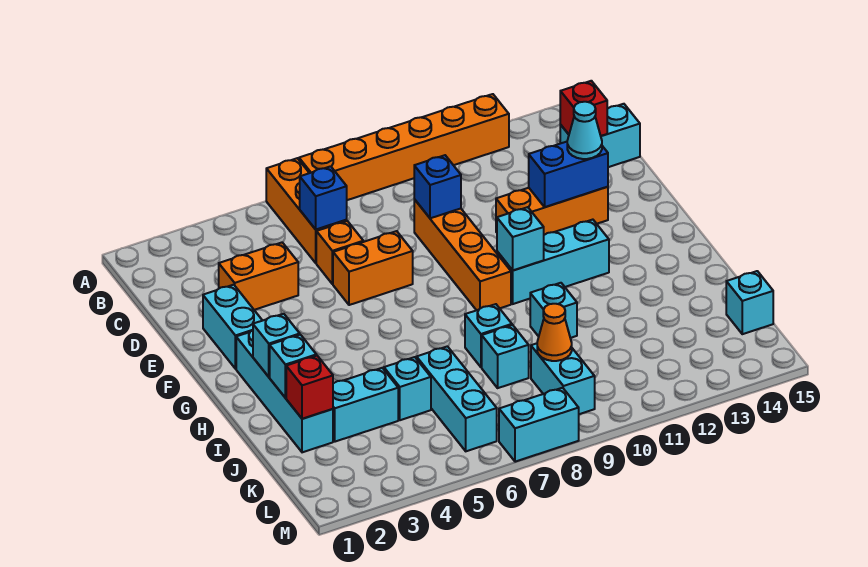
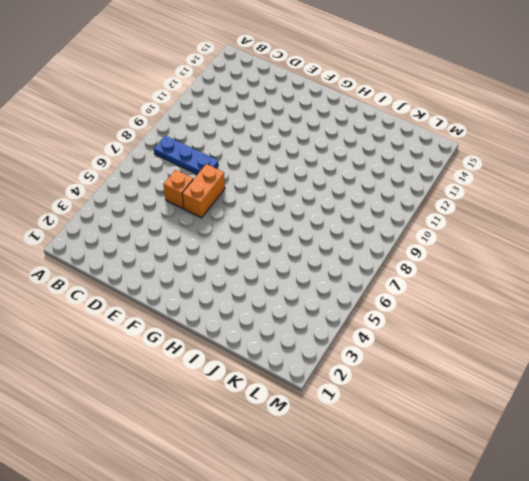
blue plate B8:D8 level 1 -> none
none -> orange brick A6:C6 level 1
none -> orange brick A7:A12 level 1
none -> cyan brick C14:C15 level 1
none -> orange brick D3:D4 level 1

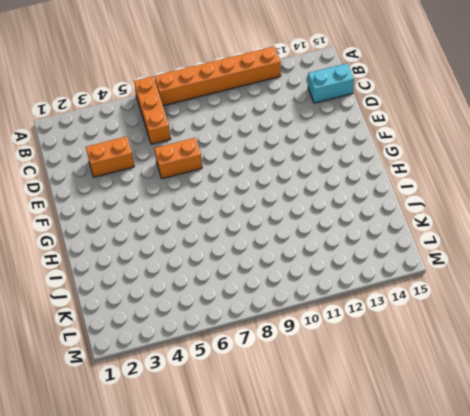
none -> orange brick D6 level 1
none -> orange brick D9:G9 level 1
none -> cyan brick E2:F2 level 1
none -> orange brick E11:E13 level 1

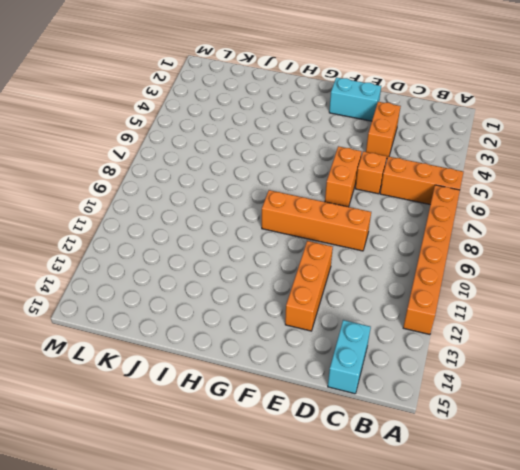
none -> cyan brick G2:J2 level 1
none -> cyan brick G10:G12 level 1
none -> cyan brick I8 level 1
none -> cyan brick I10 level 1

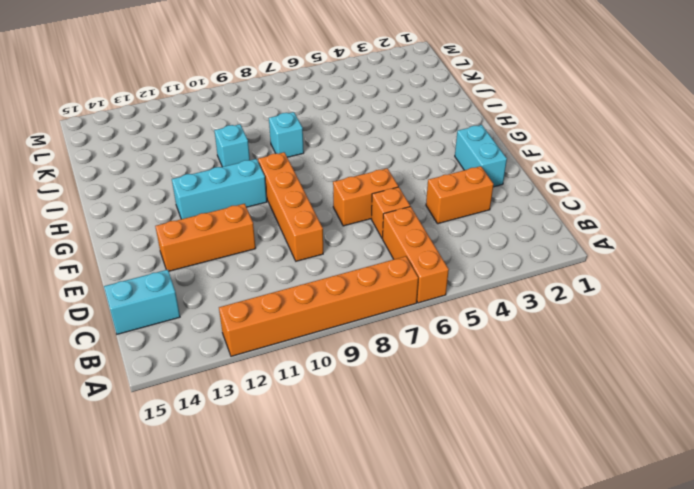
none -> cyan brick G2:J2 level 1
none -> cyan brick J3:J4 level 1
none -> cyan brick J5 level 1
none -> cyan brick J6:L6 level 1

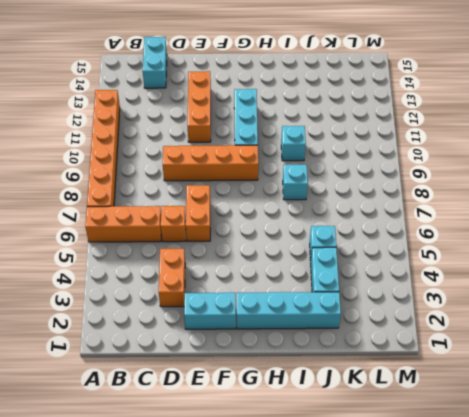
none -> cyan brick J6:L6 level 1
none -> cyan brick J8 level 1
none -> cyan brick K9:L9 level 1
none -> cyan brick K15 level 1

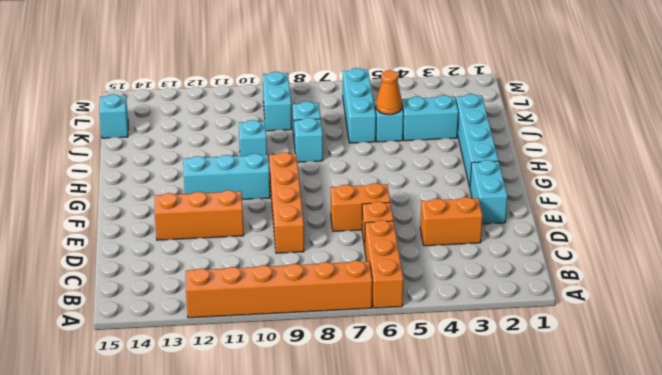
orange cone J5 level 2 -> orange cone K9 level 2
none -> cyan brick C14:C15 level 1
none -> cyan brick M7:M8 level 1
none -> blue brick C6 level 2
none -> red brick C14 level 2

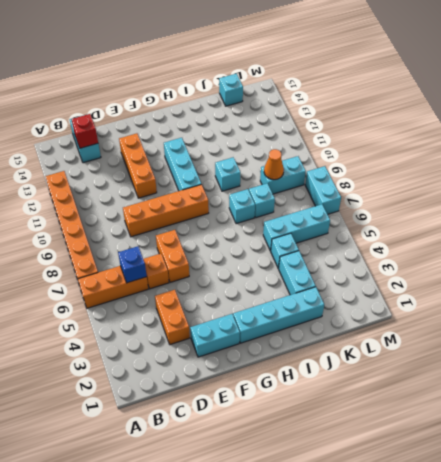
none -> blue brick D9 level 2
none -> blue brick E12:E13 level 2
none -> cyan brick G10 level 2
none -> cyan brick H2 level 2

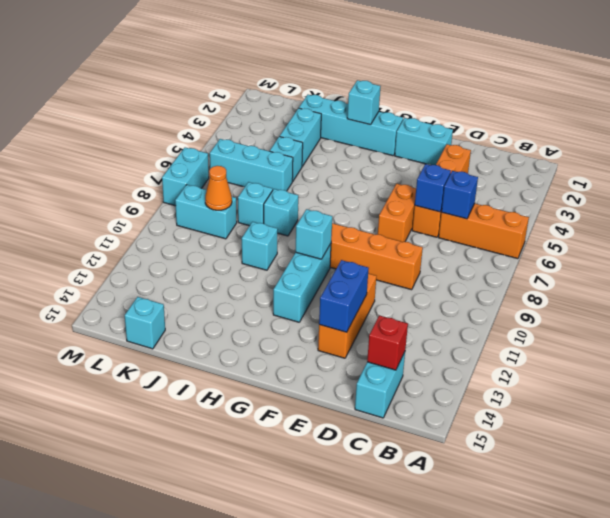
blue brick D6 level 2 -> blue brick D9 level 2
none -> orange brick A7:A12 level 1
none -> cyan brick I2 level 2
none -> red brick J2 level 2
none -> cyan cone E13 level 3

